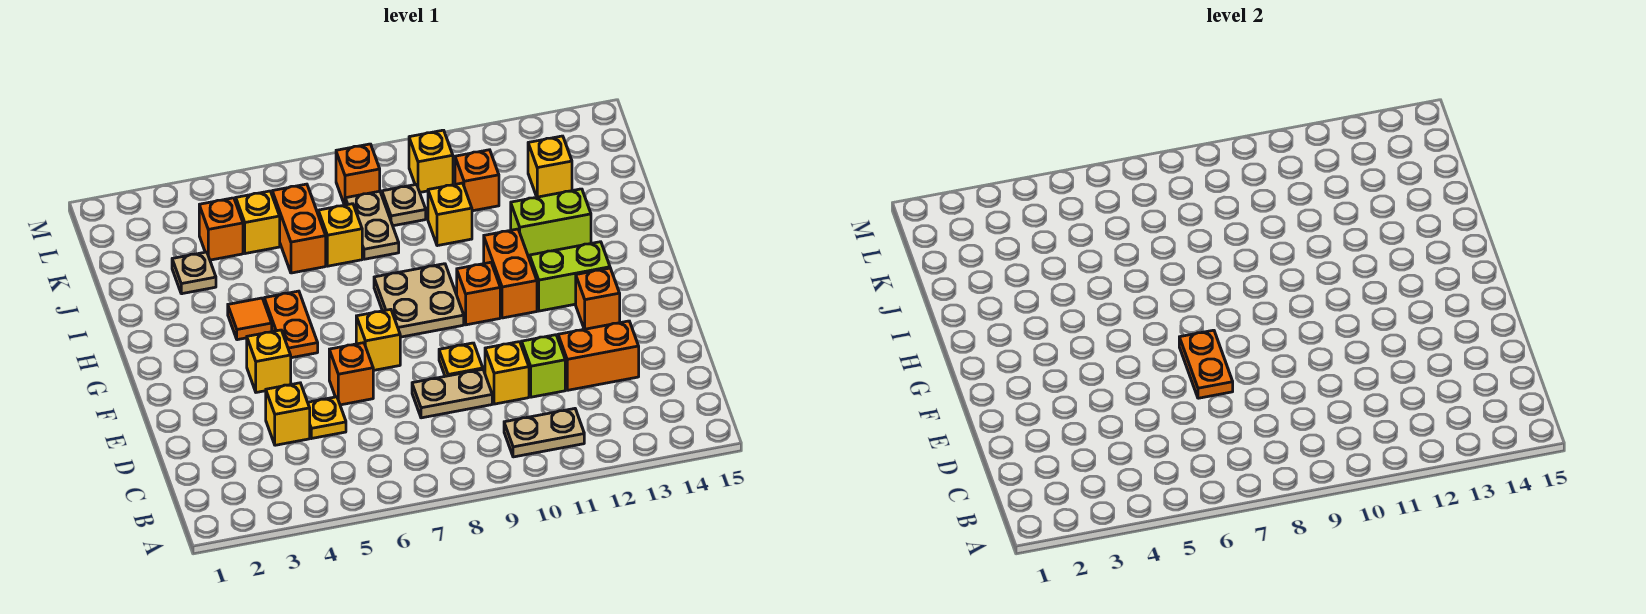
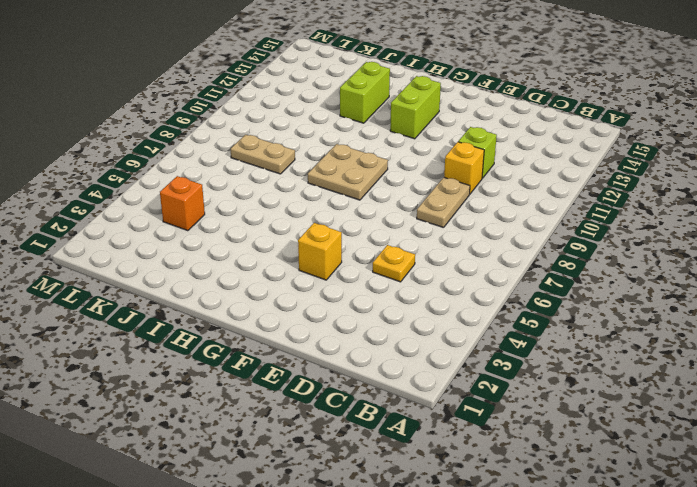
none -> tan plate B10:B11 level 1
none -> yellow brick D4 level 1
none -> orange brick D12:D13 level 1
none -> orange brick E6 level 1

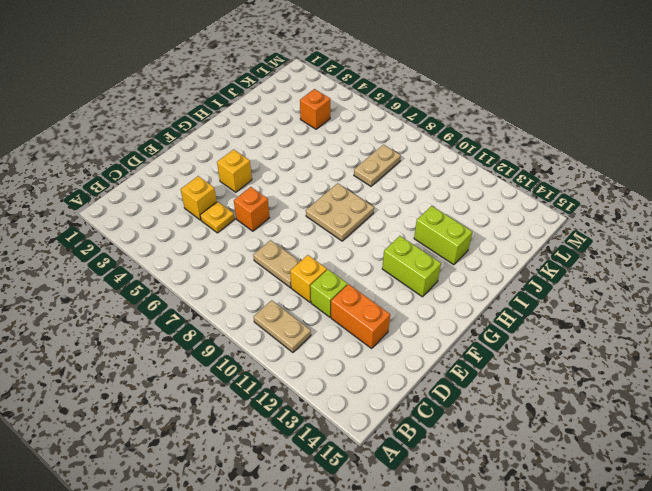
none -> yellow plate E9 level 1
none -> yellow brick F7 level 1
none -> orange brick F13 level 1
none -> orange plate G5:H5 level 1

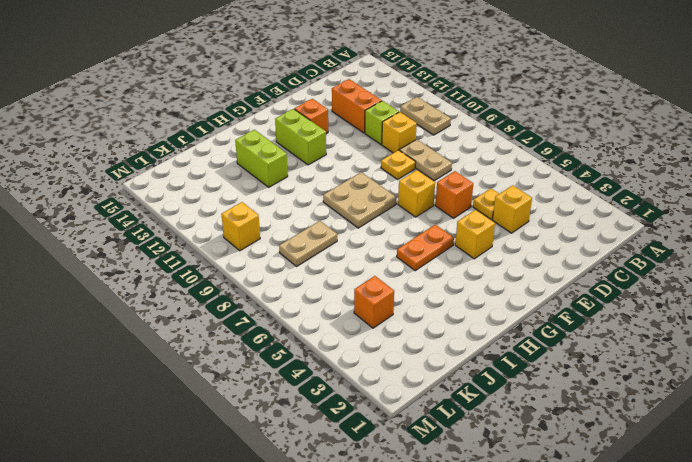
none -> orange brick G10 level 1
none -> orange brick G11:H11 level 1
none -> orange tile H4 level 1
none -> tan plate J3 level 1

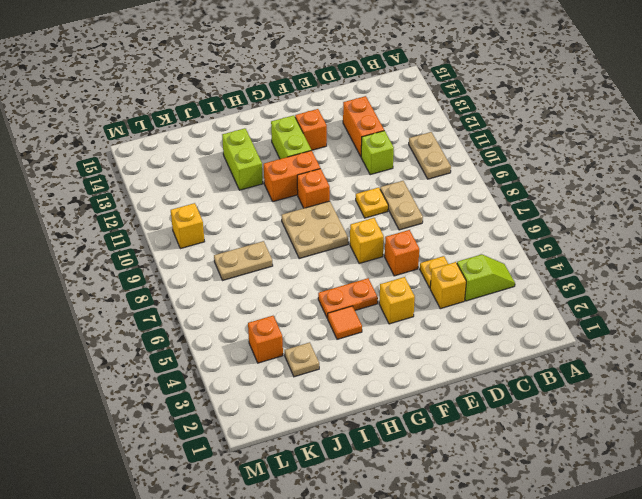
lime slope B4:C4 level 1 top C -> none
none -> yellow brick D10 level 1
none -> orange brick J6:K6 level 1
none -> yellow brick J7 level 1
none -> yellow brick J10 level 1

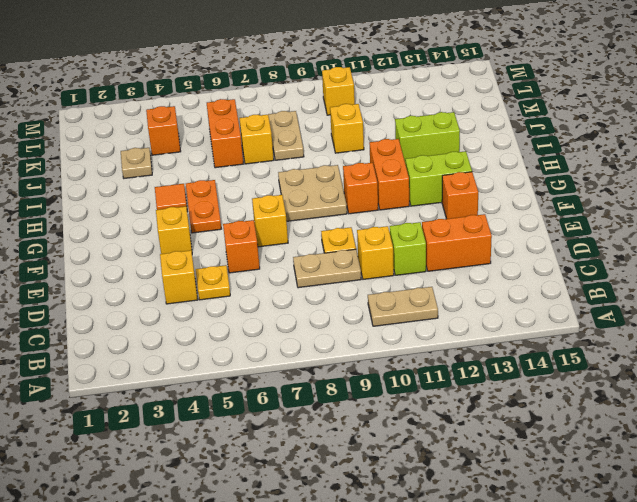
none -> yellow brick K5 level 1
none -> tan plate K9 level 1
none -> orange brick K11 level 1
none -> yellow brick K13 level 1

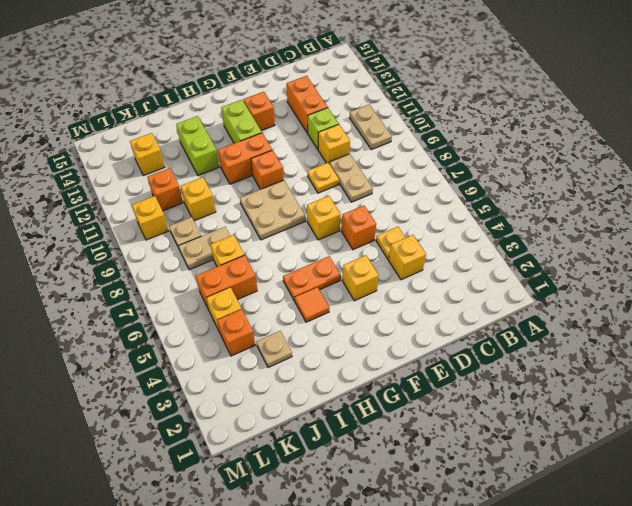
none -> orange brick L8 level 1
none -> orange plate E7:F7 level 2

